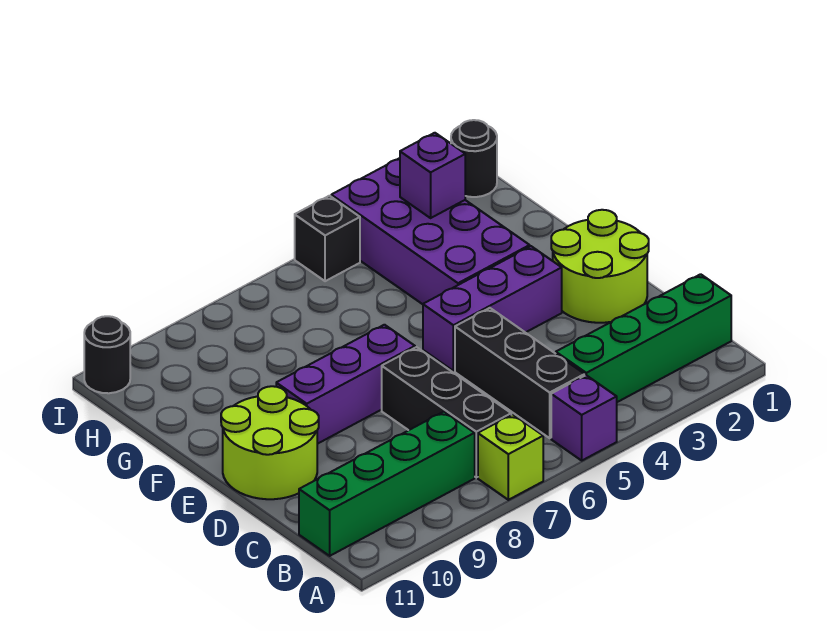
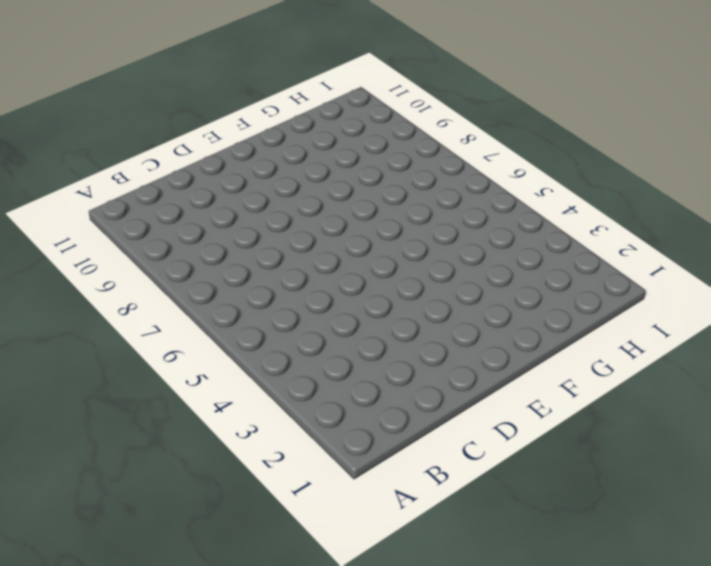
none -> purple brick A5 level 1
none -> lime brick A7 level 1
none -> green brick B1:B4 level 1

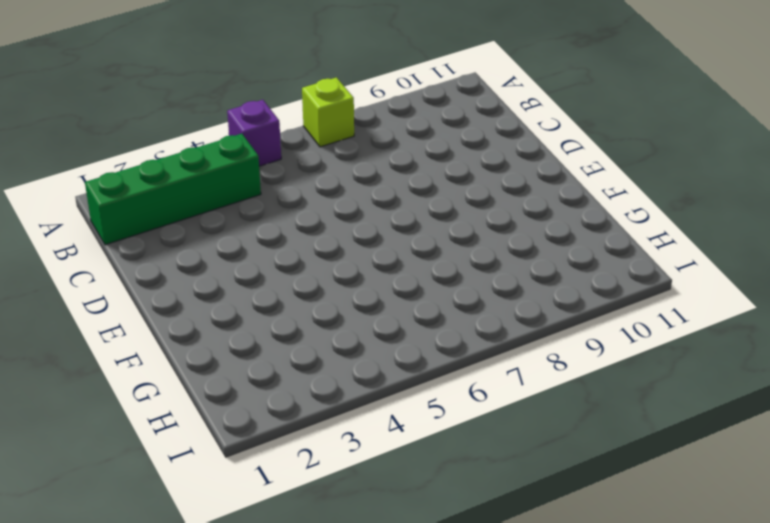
none -> black brick B5:D5 level 1
none -> black brick B7:D7 level 1
none -> green brick B8:B11 level 1

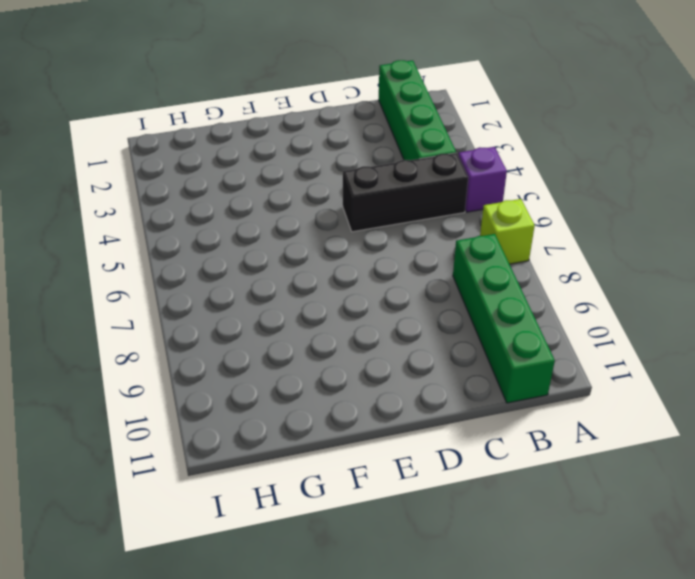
none -> black brick B7:D7 level 1
none -> lime round brick D1:E2 level 1
none -> lime round brick D10:E11 level 1

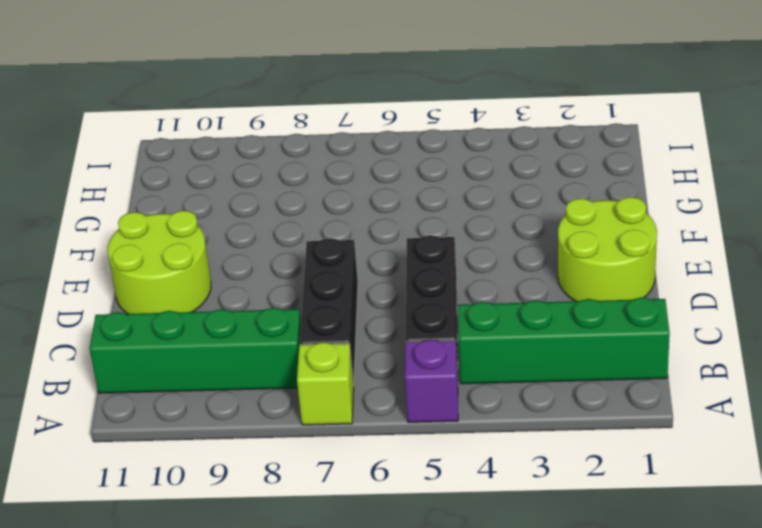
none -> purple brick E3:E5 level 1
none -> purple brick E7:E9 level 1
none -> purple brick F3:I4 level 1

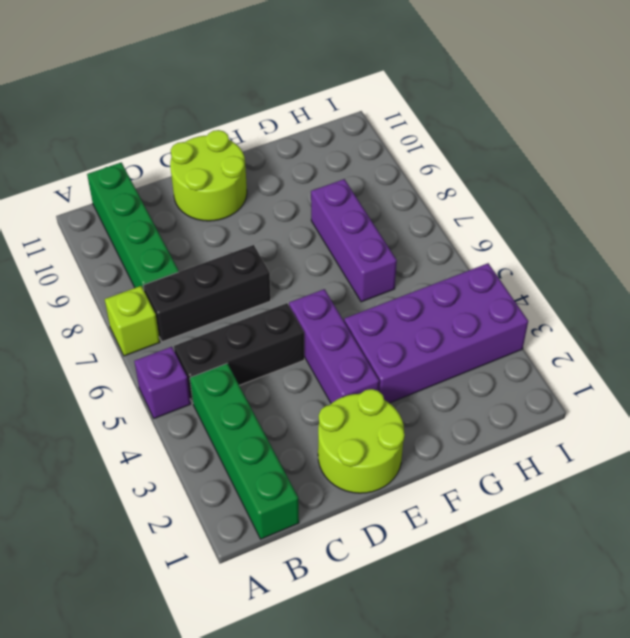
purple brick G6:G8 level 1 -> purple brick E7:E9 level 1
none -> black round brick I1 level 1
none -> black brick I5 level 1
none -> black round brick I11 level 1

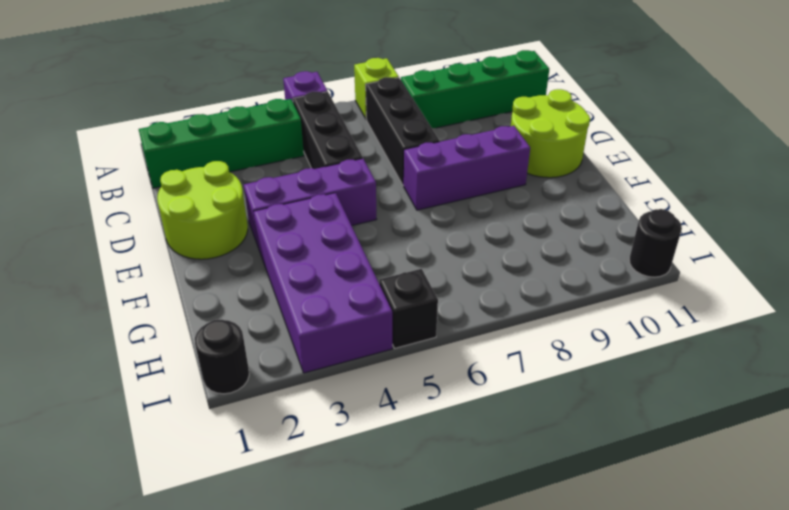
none -> purple brick H3 level 2

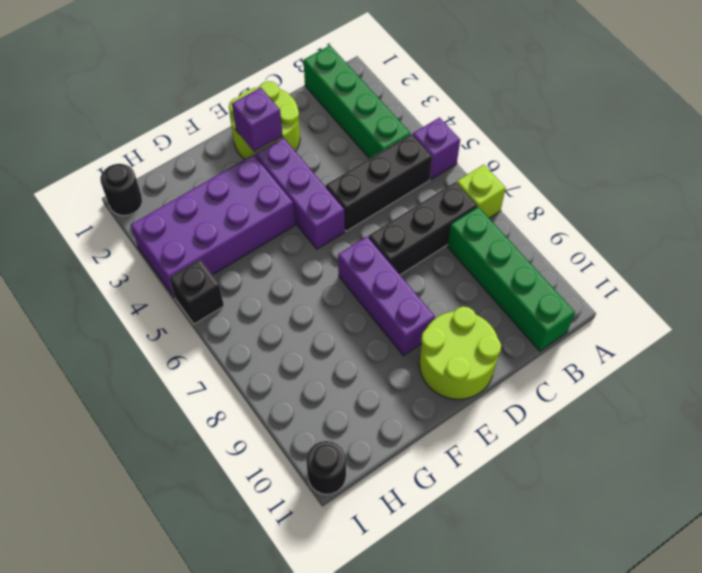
purple brick E2 level 2 -> purple brick H3 level 2

